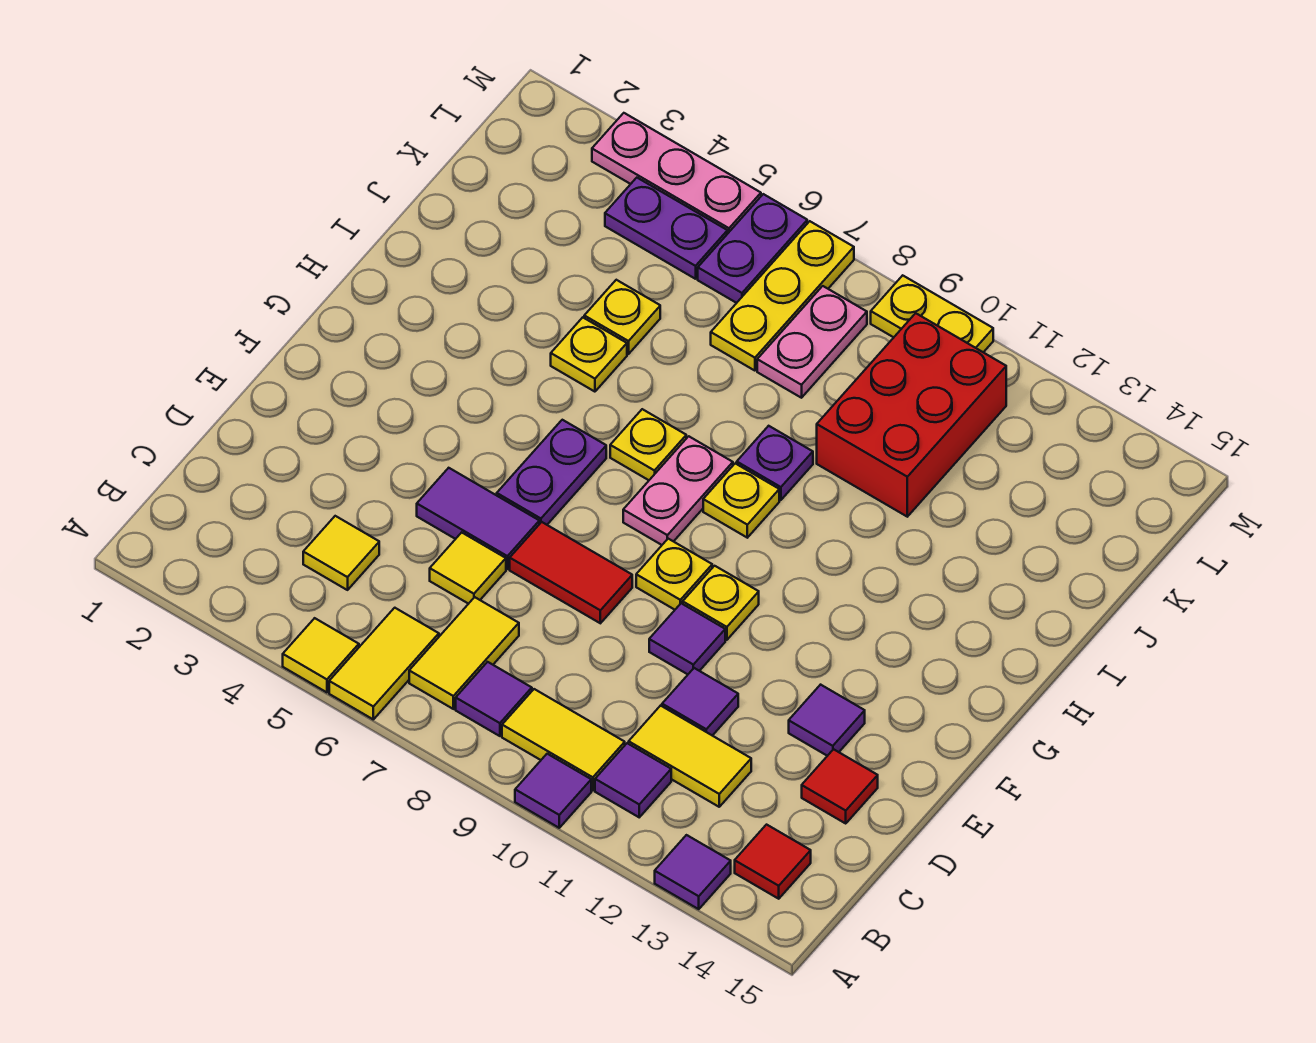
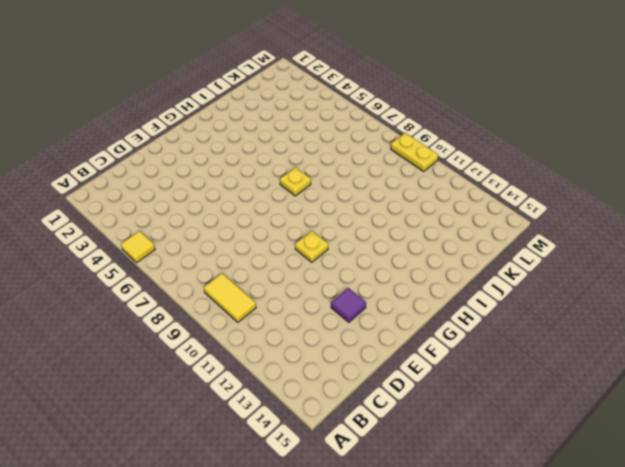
none -> yellow tile A6:B6 level 1
none -> purple tile A10 level 1
none -> purple tile A13 level 1
none -> yellow tile B7:C7 level 1

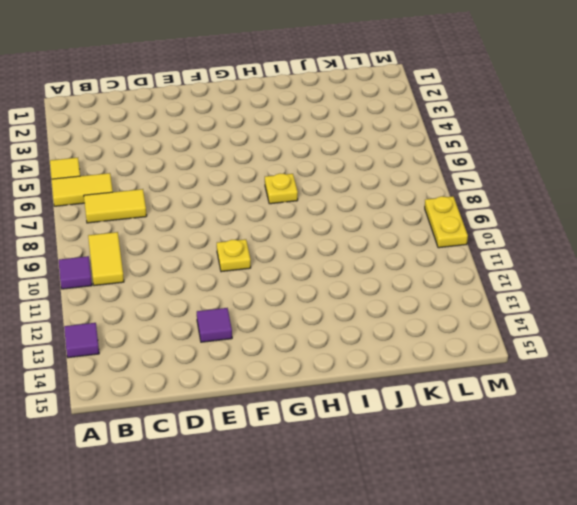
none -> purple tile B8 level 1
none -> purple tile B11 level 1
none -> red tile B14 level 1
none -> yellow tile C4 level 1

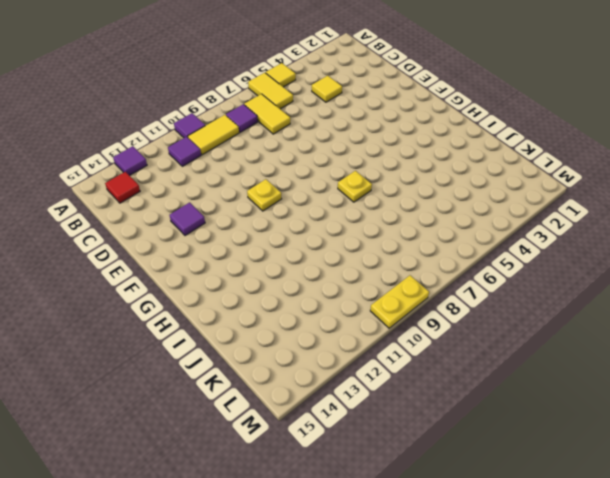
none -> yellow tile C11:C12 level 1
none -> yellow tile D6 level 1
none -> purple tile D11 level 1
none -> red tile D14 level 1

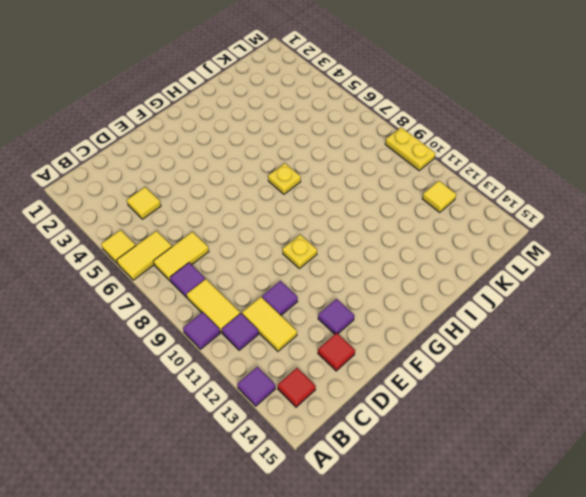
yellow tile L12 level 1 -> yellow tile D6 level 1
none -> purple tile E5:E6 level 1
none -> red tile E7:E8 level 1
none -> purple tile E10 level 1
none -> purple plate F6:G6 level 1

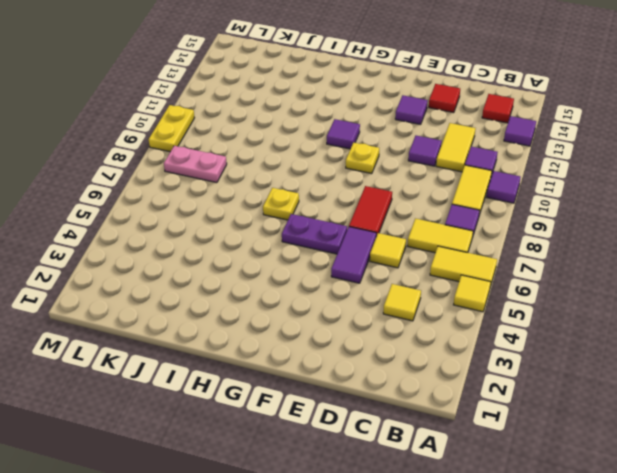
purple tile G11 level 1 -> purple tile E10 level 1
none -> yellow plate F9 level 1
none -> pink plate G8:H8 level 1
none -> yellow plate H9 level 1
none -> yellow plate I5 level 1

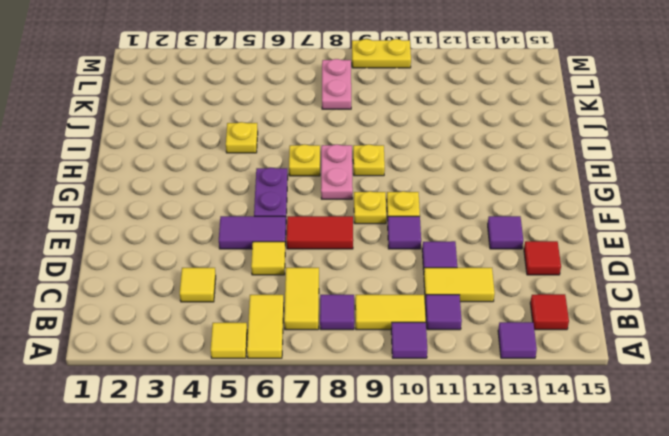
none -> purple plate I9 level 1
none -> yellow plate J5 level 1
none -> red brick J10:L11 level 1
none -> yellow plate K7:M7 level 1

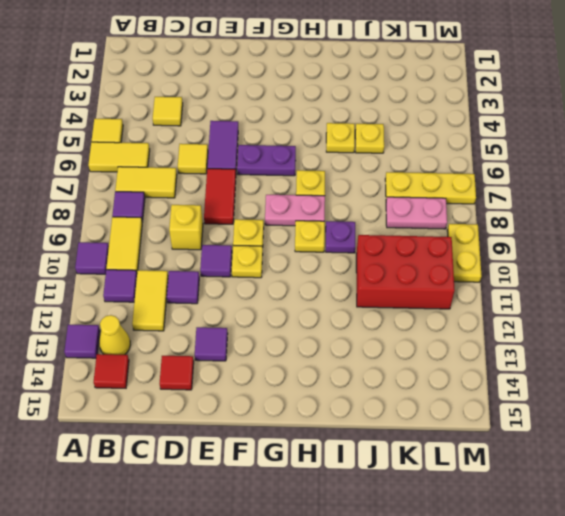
yellow cone B13 level 1 -> none
yellow brick D9 level 1 -> none
none -> purple plate L4:L5 level 1
none -> purple plate L6:M6 level 1
none -> pink plate M3:M5 level 1

